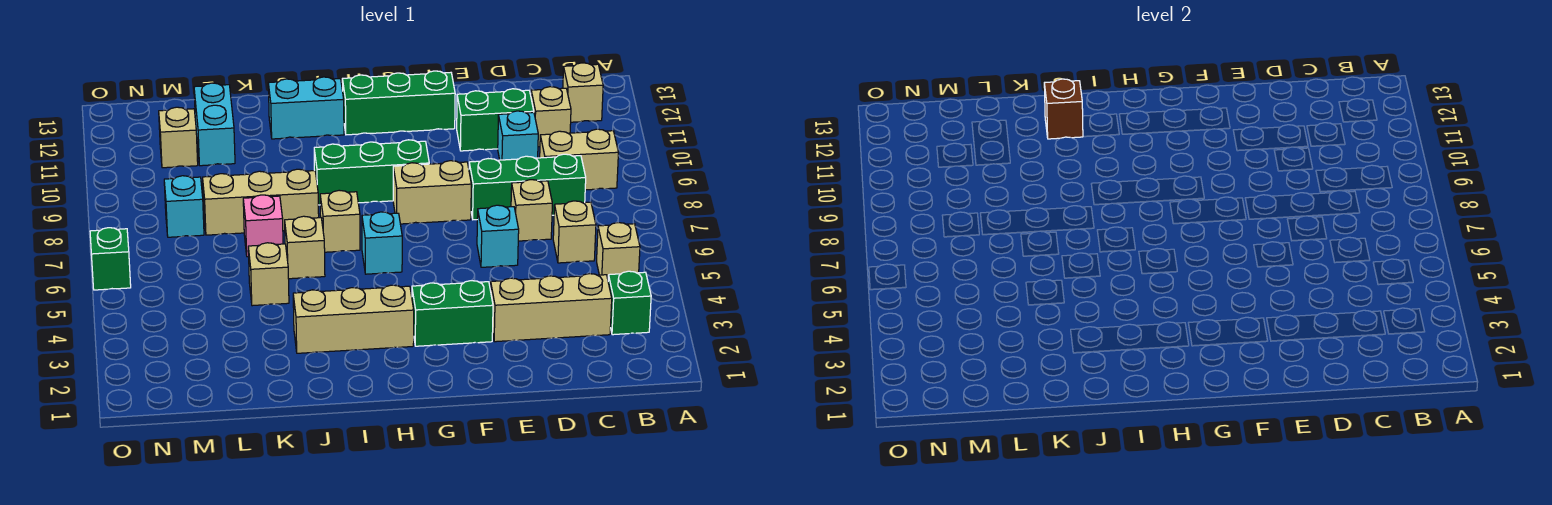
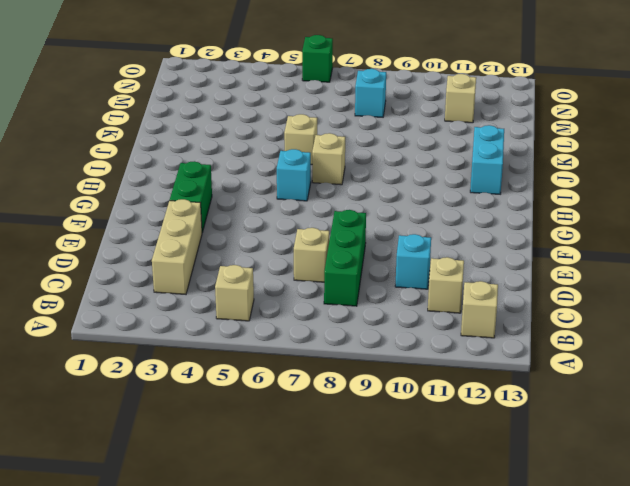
none -> green brick B3 level 1
none -> tan brick B9:C9 level 1
none -> tan brick C6 level 1

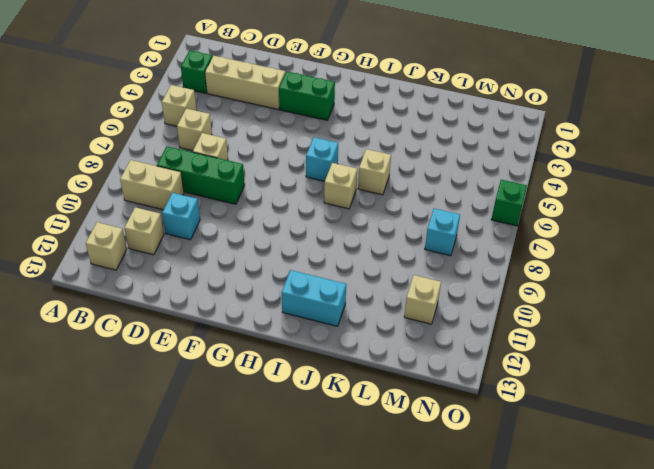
none -> green brick D11:E11 level 1
none -> cyan brick E6 level 1
none -> tan brick F8:G8 level 1

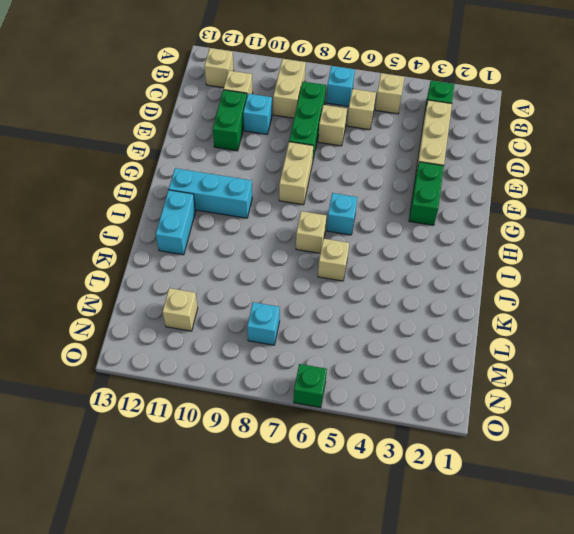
cyan brick B7 level 1 -> cyan brick E6 level 1
cyan brick H10:H12 level 1 -> green brick F12:H12 level 1
none -> green brick G9:I9 level 1
none -> tan brick H3:J3 level 1
none -> tan brick J8:L8 level 1

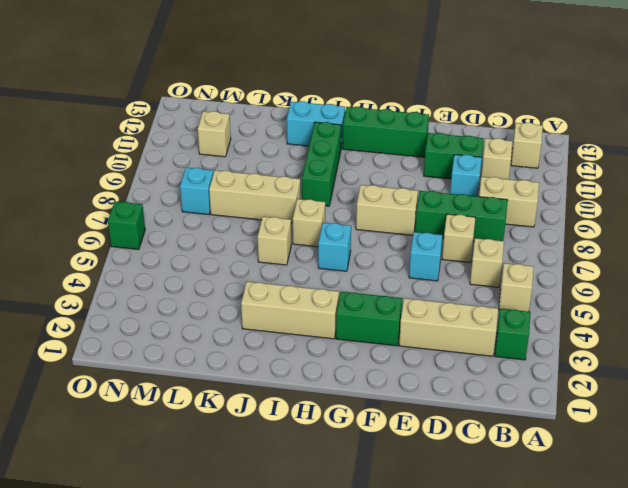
green brick I9:I11 level 1 -> green brick G9:I9 level 1
none -> tan brick K5 level 1
none -> pink brick K7 level 1
none -> cyan brick L11:L12 level 1

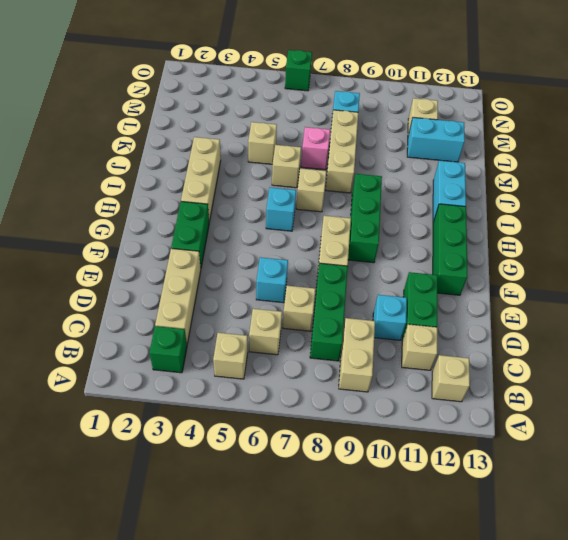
none -> brown brick J12 level 2

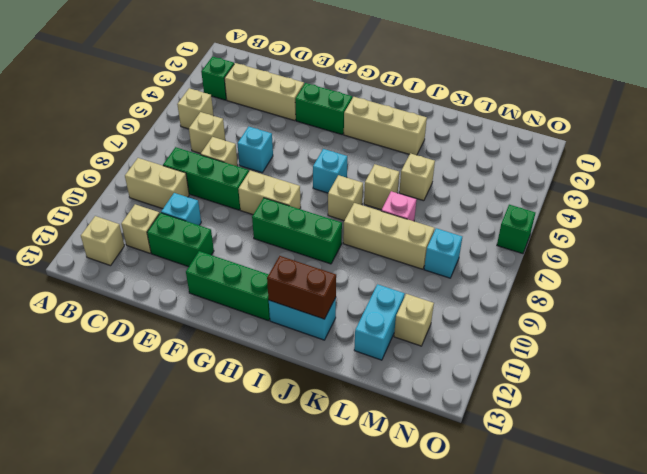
brown brick I12:J12 level 2 -> brown brick J12 level 2

